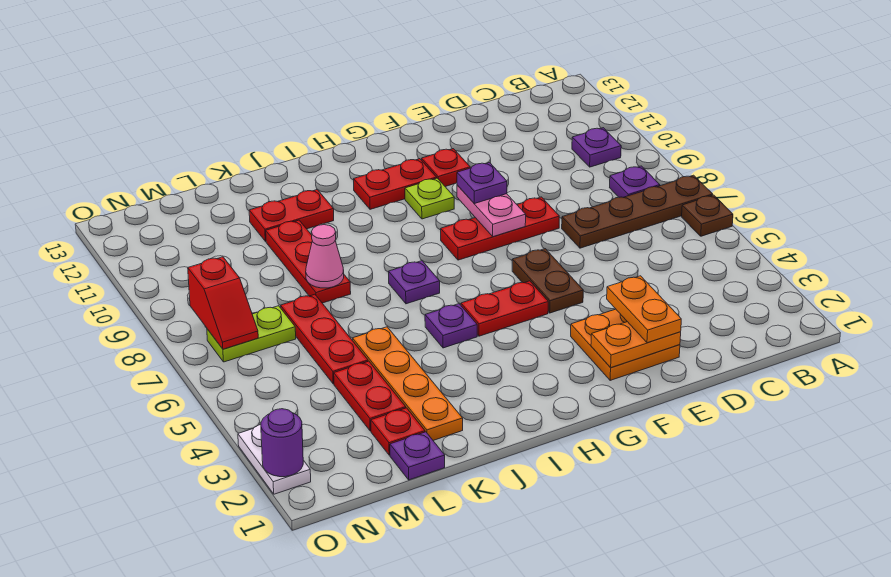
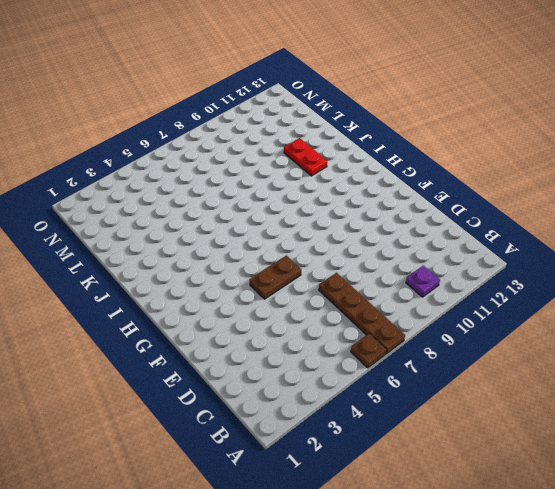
none -> purple plate B8 level 1
none -> orange plate E2:F3 level 1
none -> red plate E8:G8 level 1

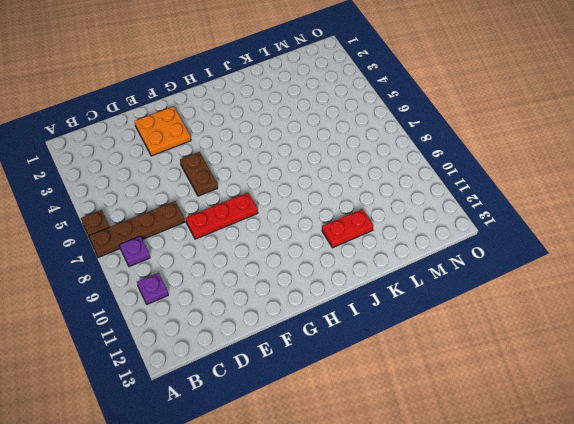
none -> red plate F11 level 1
none -> red plate G5:H5 level 1
none -> lime plate G10 level 1

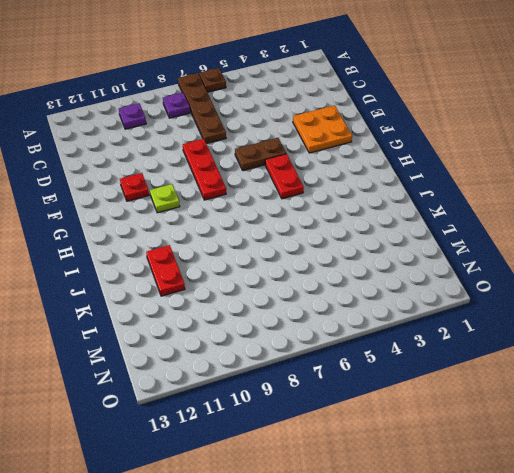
none -> red plate G11:H11 level 1
none -> purple plate I5 level 1
none -> purple plate I7 level 1

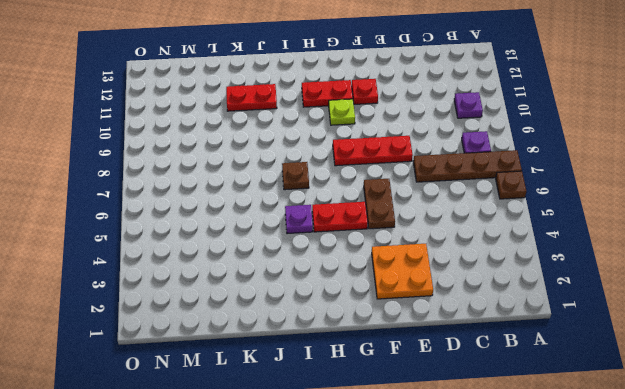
brown plate I7 level 1 -> purple plate I7 level 1
none -> orange plate K2:K5 level 1
none -> red plate K8:K10 level 1
none -> purple plate L1 level 1

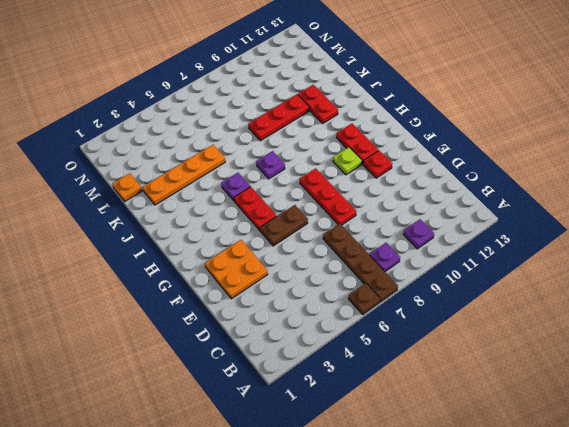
orange plate L1 level 1 -> purple plate L1 level 1
none -> red plate L2 level 1
none -> red plate L3:L4 level 1
none -> red plate L5:L7 level 1

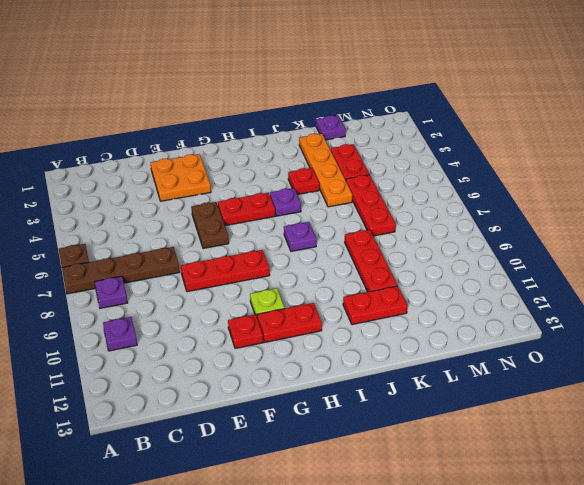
red plate J4 level 1 -> red plate L2 level 1
none -> lime plate M7:N7 level 1
none -> white plate O2:O3 level 1
none -> orange plate E2:F2 level 2

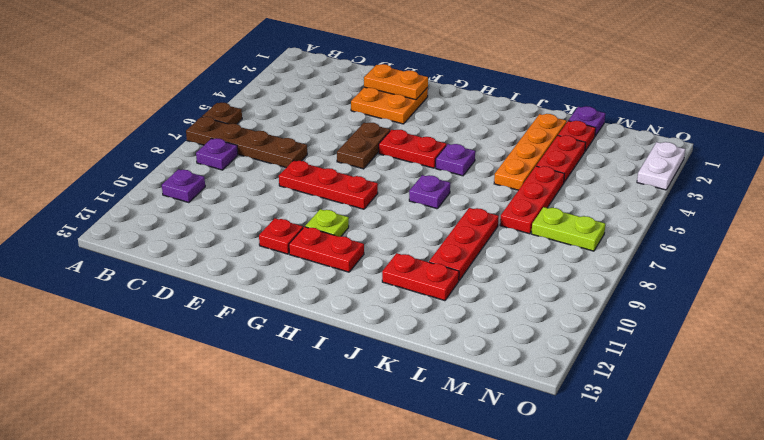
none -> pink plate F8:F9 level 2
none -> pink cone K8 level 2
none -> red slope N7:N8 level 2 top 8

